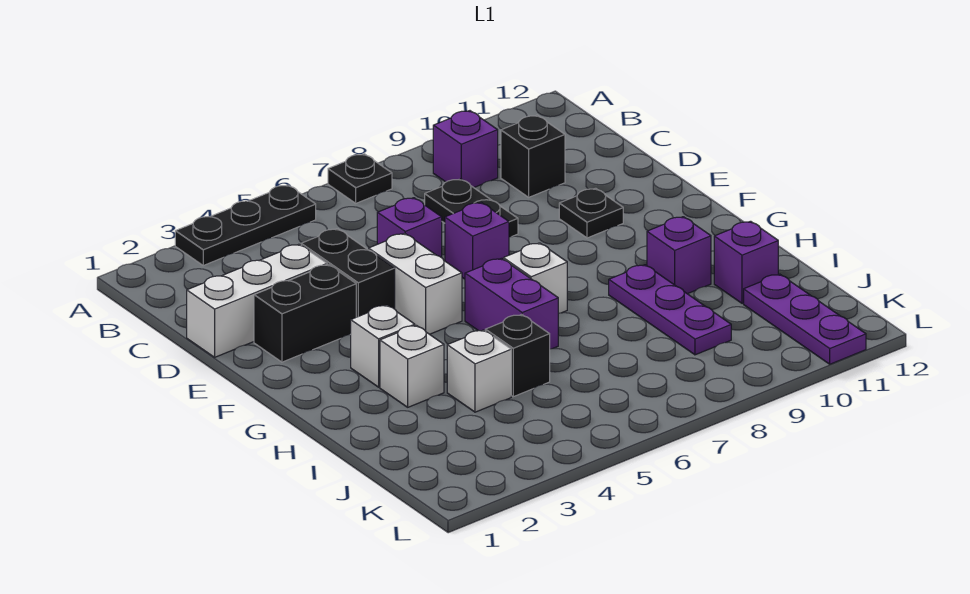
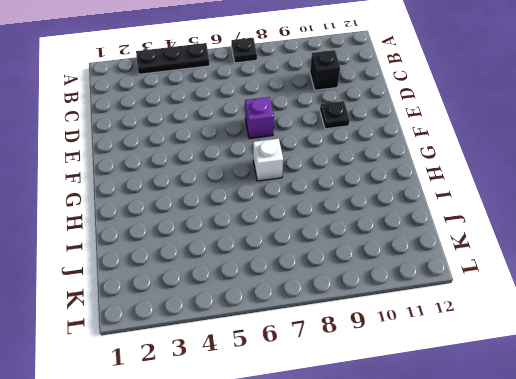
none -> purple brick B9 level 1
none -> black plate C8:D8 level 1
none -> white brick D1:D3 level 1

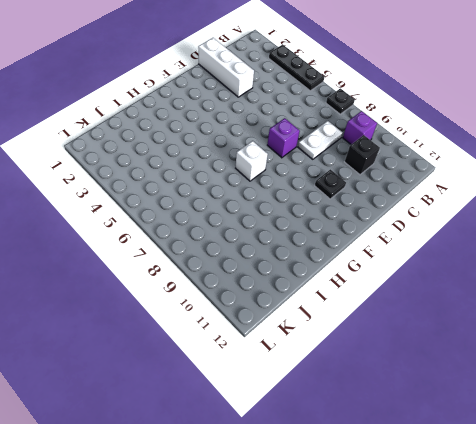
white plate C8:D8 level 1 -> black plate C8:D8 level 1
none -> black brick D4:E4 level 1
none -> purple brick D6 level 1
none -> black brick E2:E3 level 1

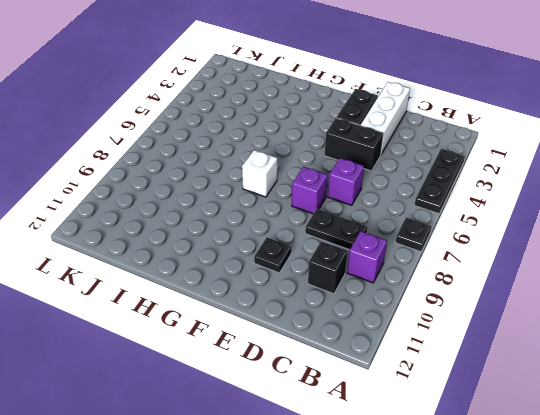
none -> white brick E5:F5 level 1
none -> white brick G3 level 1
none -> purple brick G6:H6 level 1

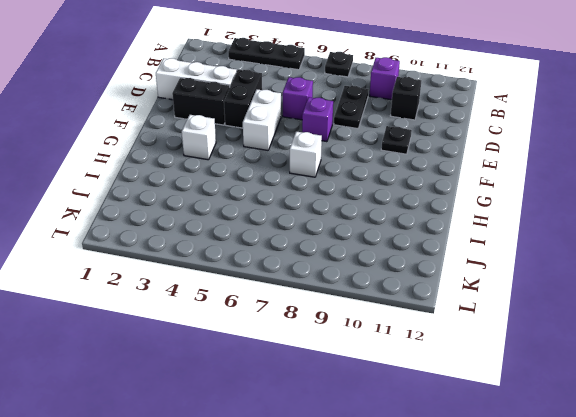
none -> purple brick G6:H6 level 1
none -> white brick H3 level 1
none -> purple plate H9:J9 level 1

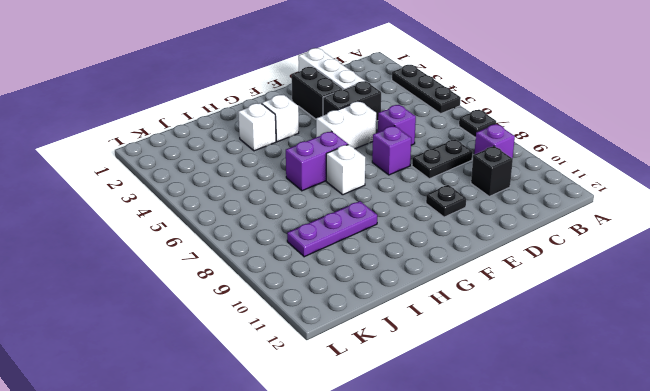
none -> purple brick H10 level 1
none -> white brick I4 level 1
none -> black brick I5 level 1

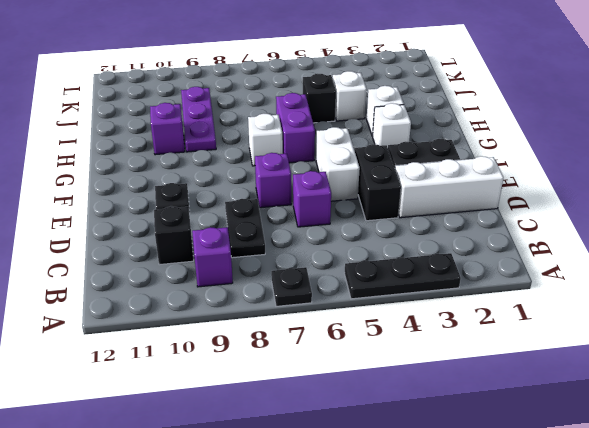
none -> purple brick I11 level 1
none -> purple plate J11:L11 level 1

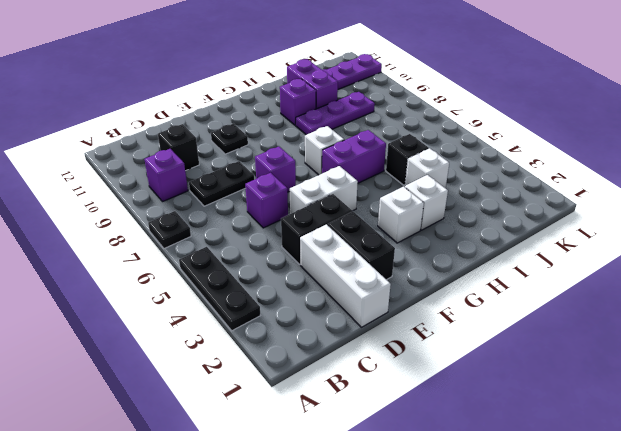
purple brick I10:I11 level 1 -> purple brick I11 level 1

